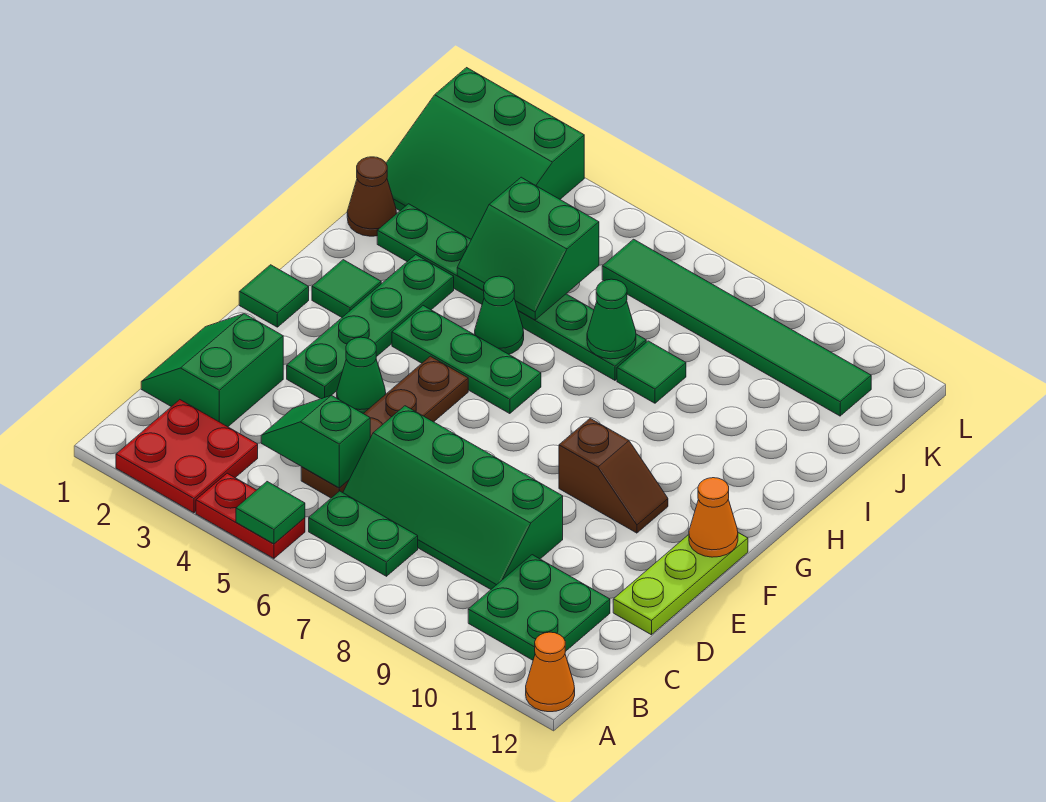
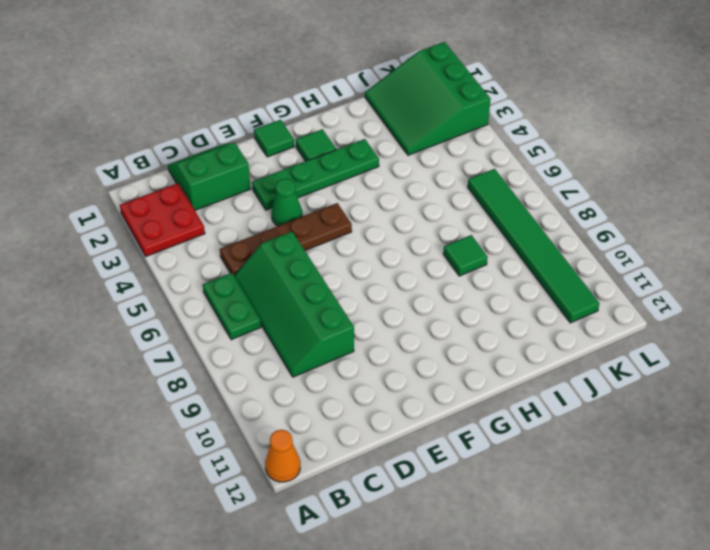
none -> red plate A4:A5 level 1
none -> green plate B10:C11 level 1
none -> lime plate D12:F12 level 1

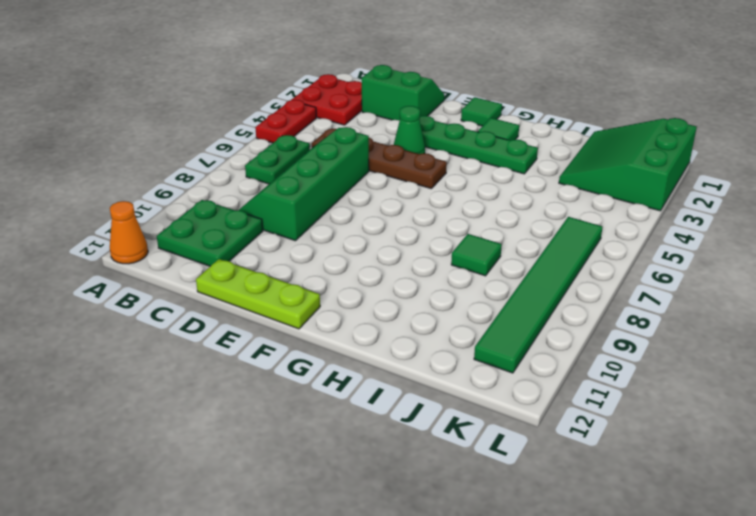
none -> brown slope F9:F10 level 1 top 9
none -> green plate G4:G6 level 1
none -> green cone H5 level 1

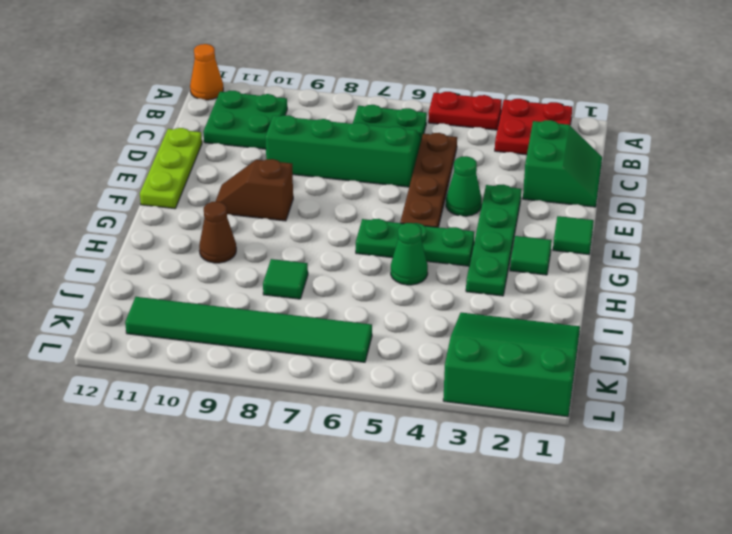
brown cone H10 level 1 -> brown cone I1 level 1
none -> green plate I2:I7 level 1
none -> green tile A5 level 2
none -> green slope C4:C5 level 2 top 5

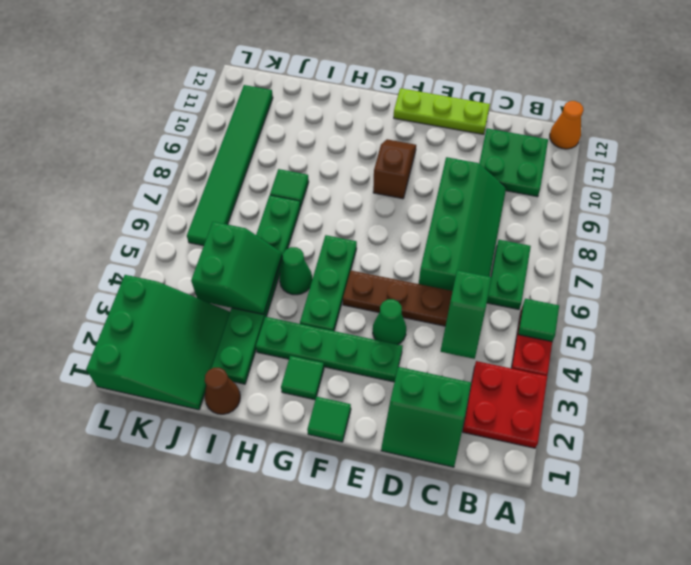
none -> orange cone F12 level 2
none -> green cone I7 level 2

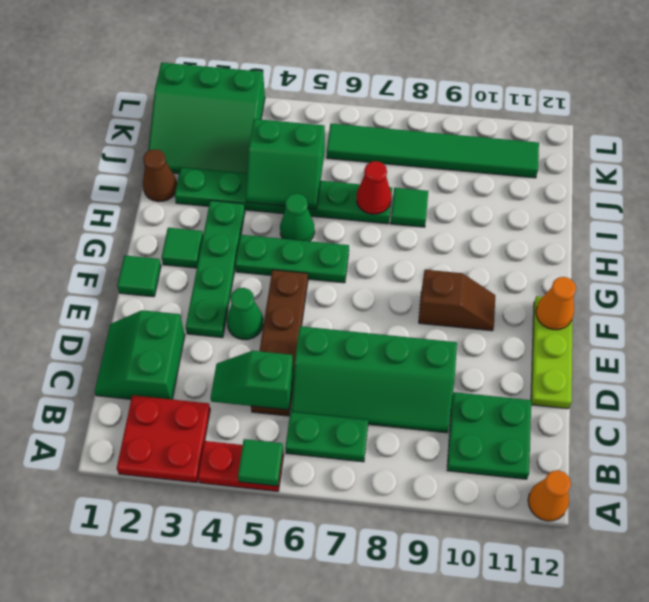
red cone I7 level 2 -> green cone I7 level 2

